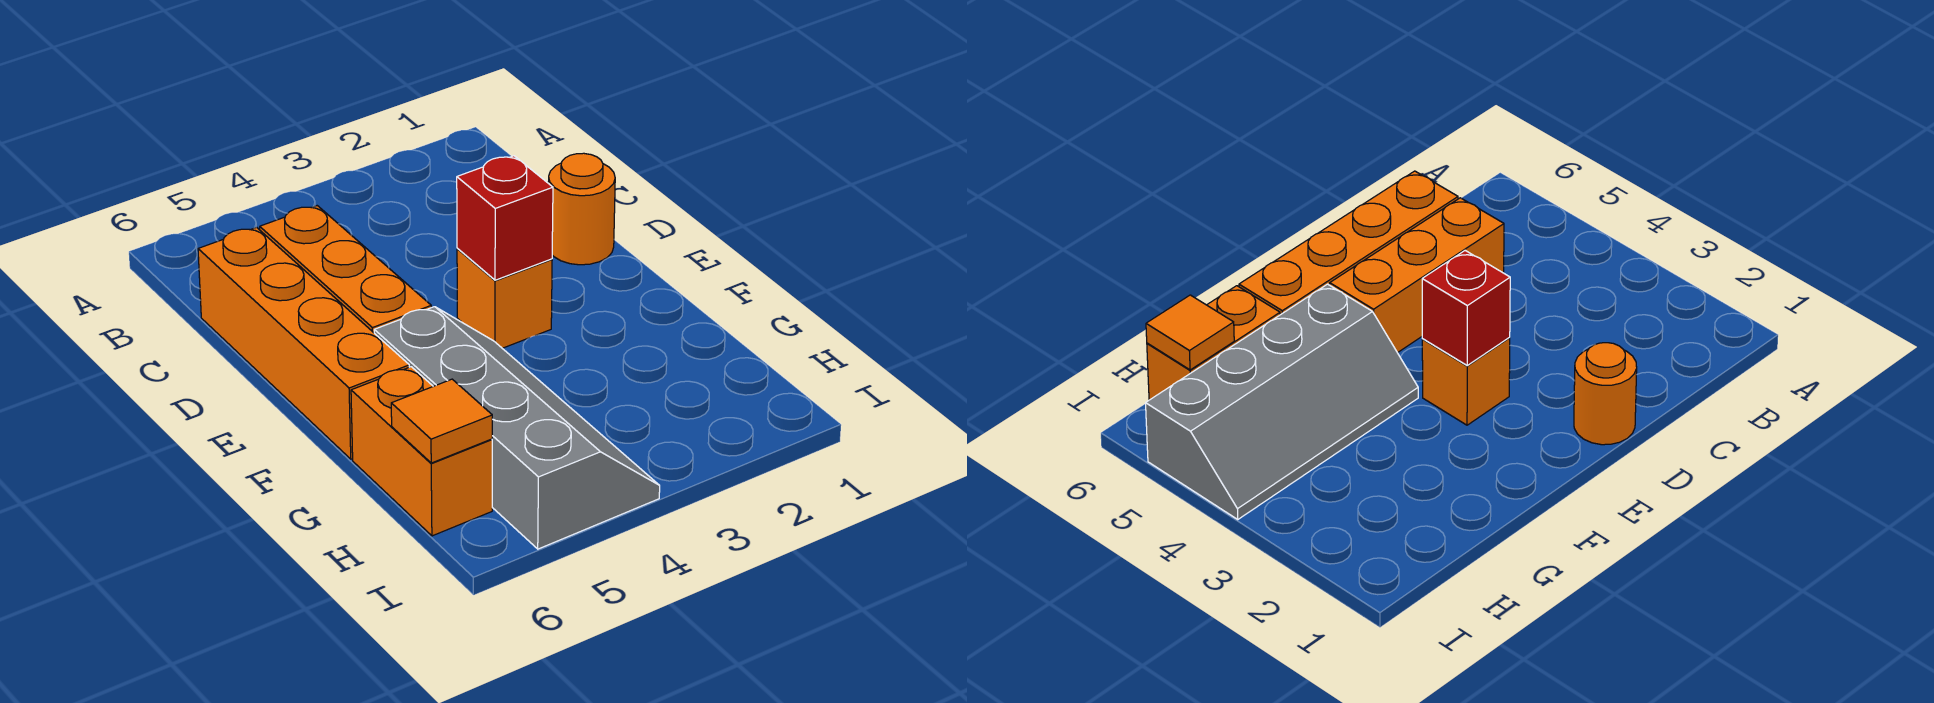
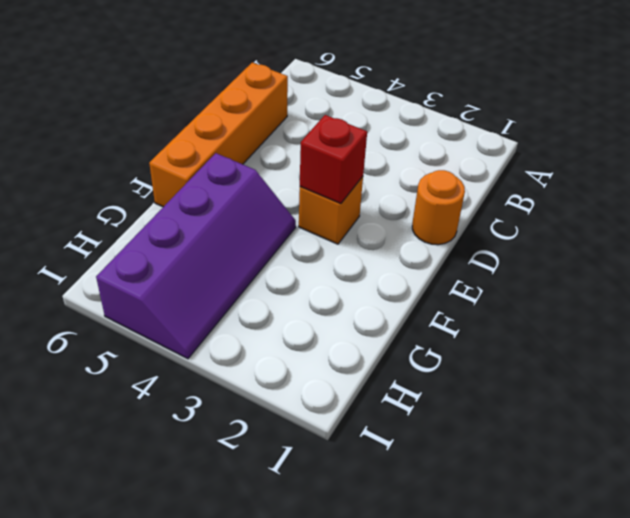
purple slope F4:I5 level 1 top 5 -> grey slope F4:I5 level 1 top 5
none -> orange brick C5:E5 level 1
none -> orange brick G6:H6 level 1

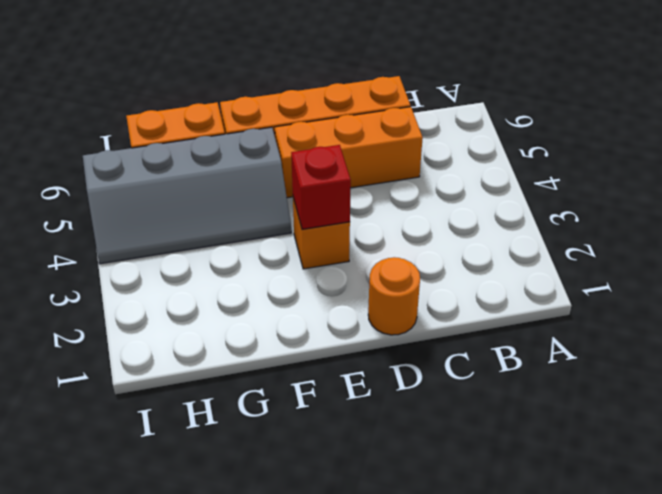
none -> orange tile H6 level 2

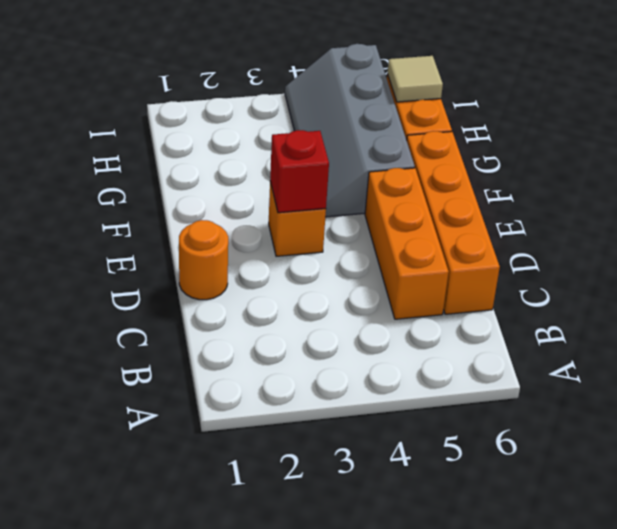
tan tile H6 level 2 -> orange tile H6 level 2

